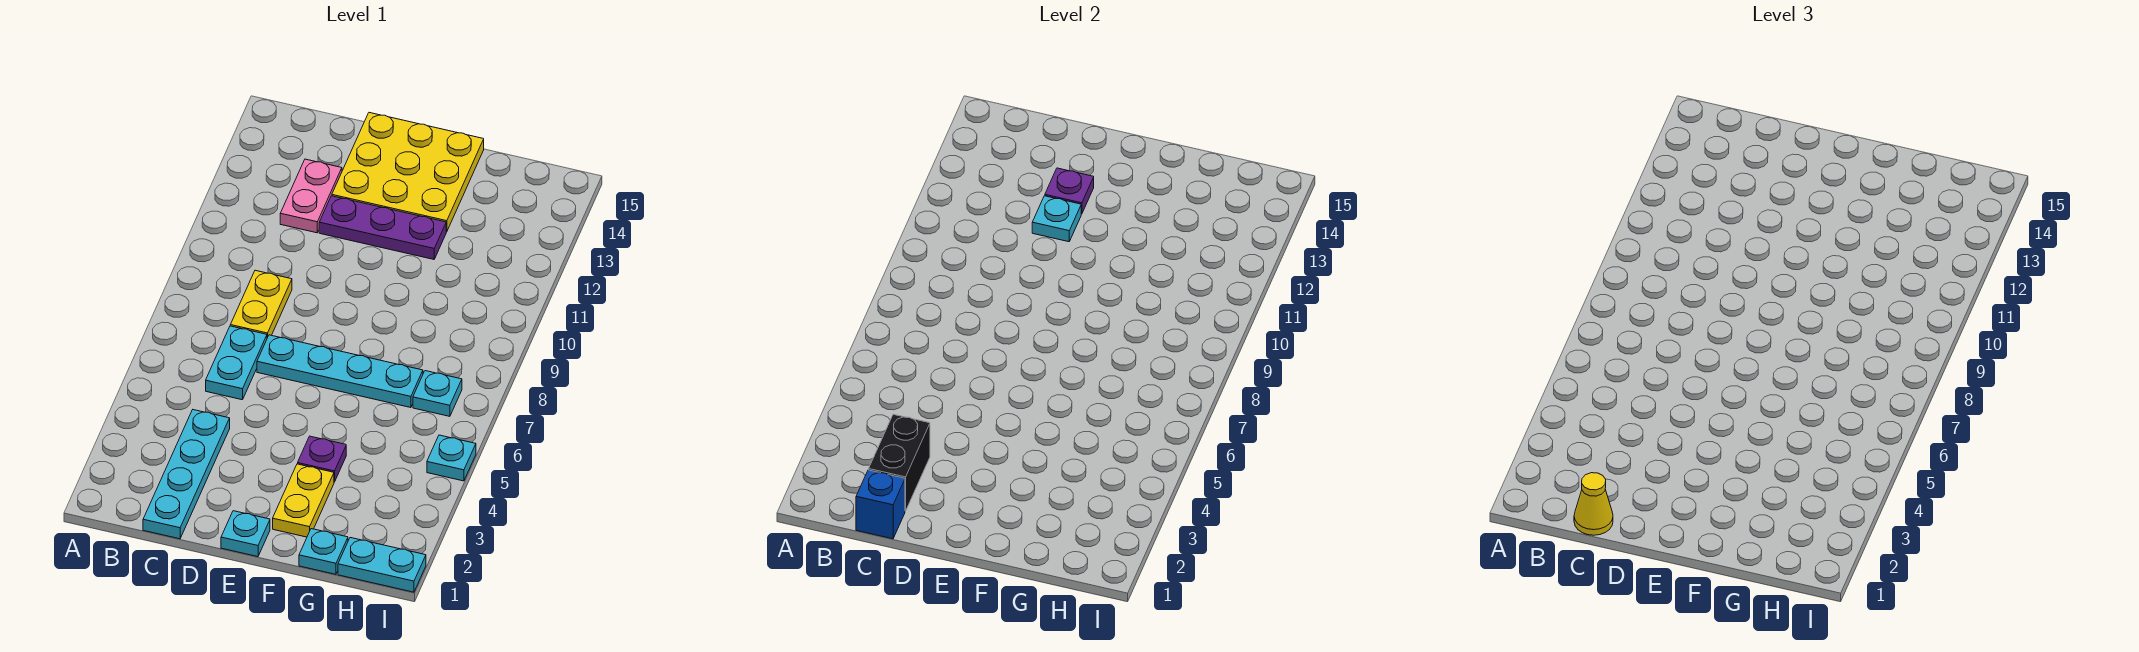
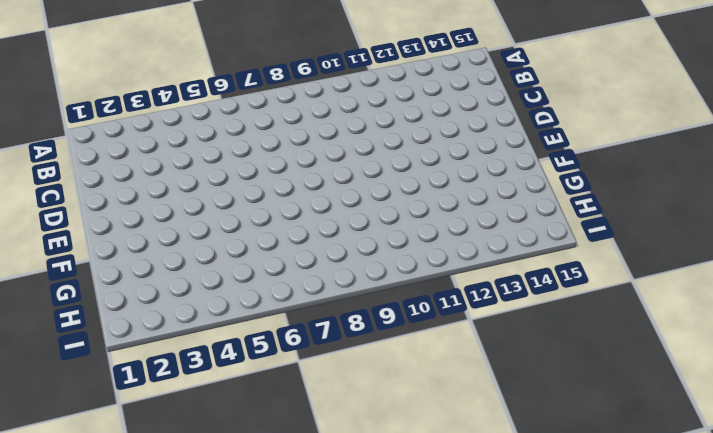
none -> cyan plate C1:C4 level 1
none -> cyan plate C6:C7 level 1
none -> yellow plate C8:C9 level 1

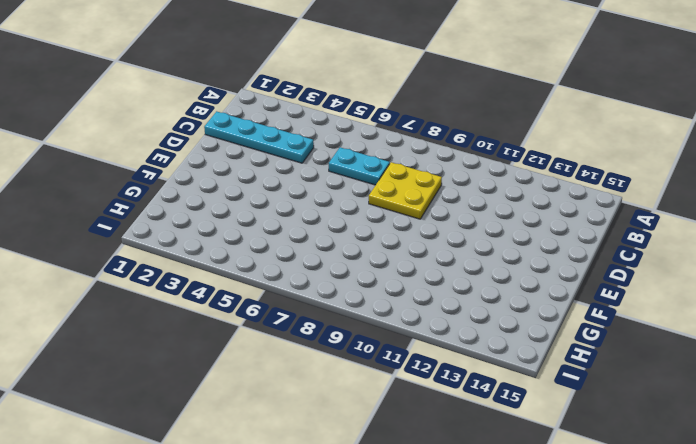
yellow plate C8:D9 level 1 -> yellow plate C8:C9 level 1
none -> pink plate C12:C13 level 1
none -> cyan plate D7:G7 level 1
none -> purple plate D12:F12 level 1

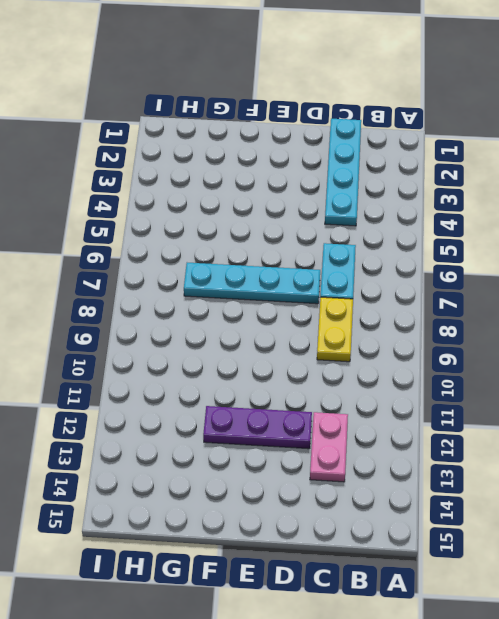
none -> yellow plate D13:F15 level 1
none -> cyan plate E1 level 1
none -> yellow plate F2:F3 level 1

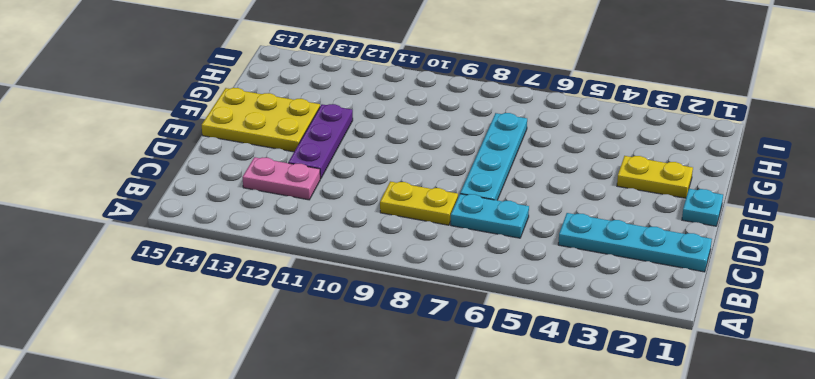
yellow plate E13:F15 level 1 -> yellow plate D13:F15 level 1
none -> purple plate F4 level 1
none -> cyan plate G1 level 1
none -> cyan plate H1:I1 level 1

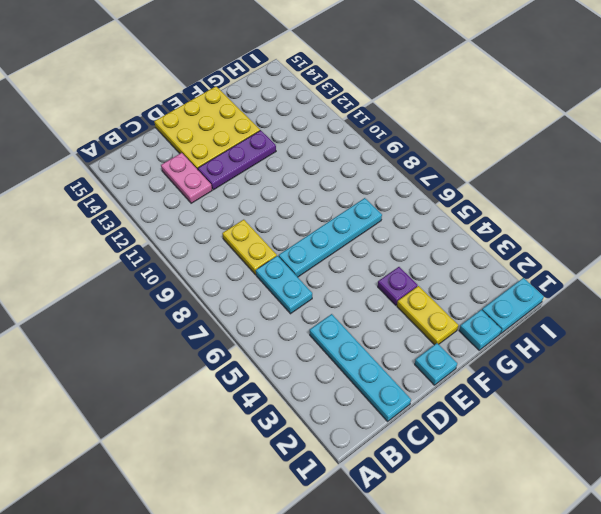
none -> cyan plate H7 level 1
none -> cyan plate I5 level 1
none -> blue brick C1 level 2

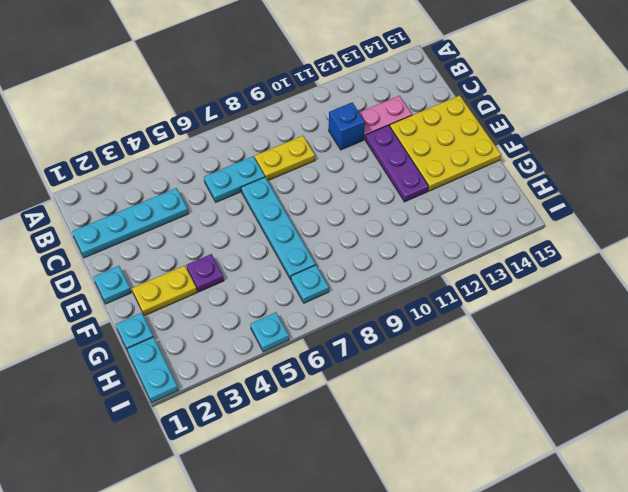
blue brick C11 level 1 -> blue brick C1 level 2
none -> black brick C2:C3 level 2
none -> cyan plate D12 level 2
none -> purple plate D13 level 2

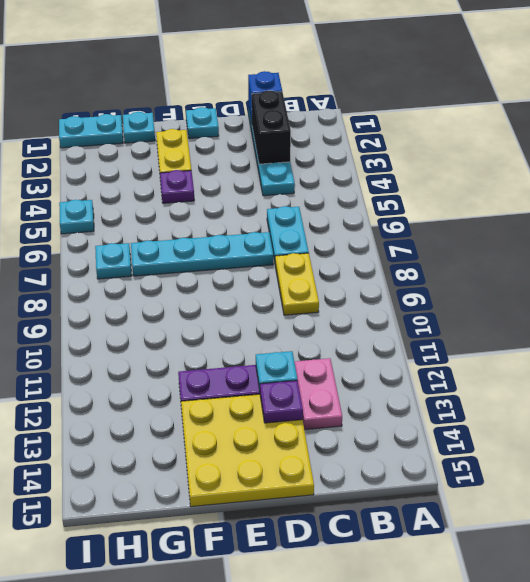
none -> yellow cone C1 level 3

